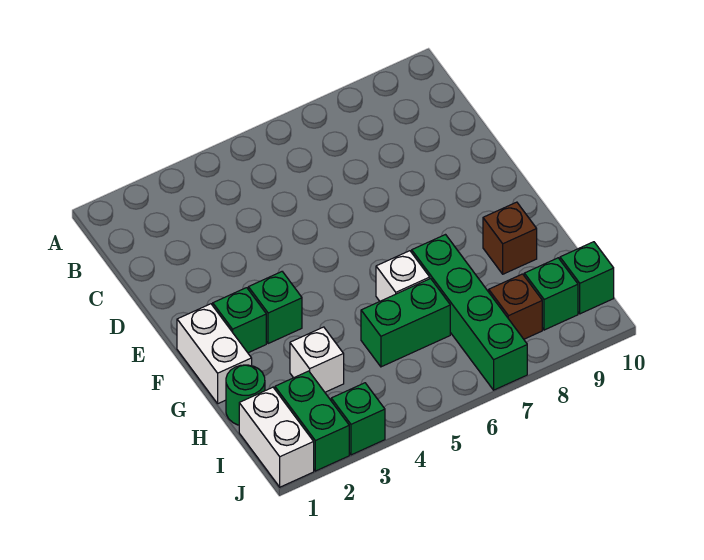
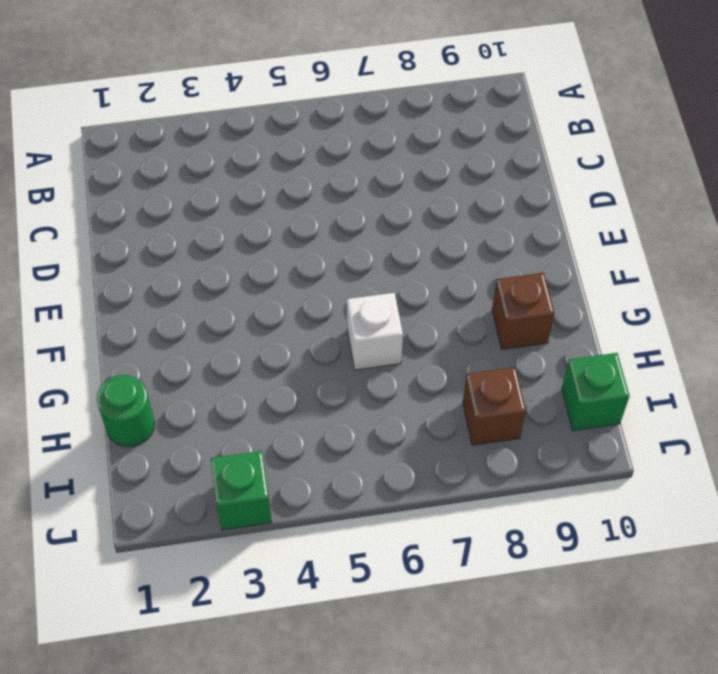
none -> white brick F1:G1 level 1
none -> green brick F2 level 1
none -> green brick F3 level 1

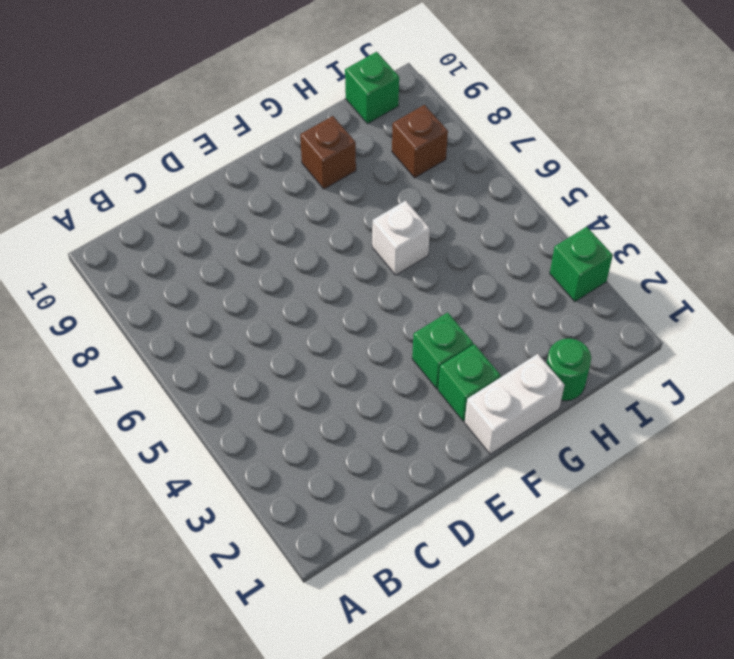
none -> green brick G7:J7 level 1
none -> white brick H3 level 1
none -> green brick H5:H6 level 1

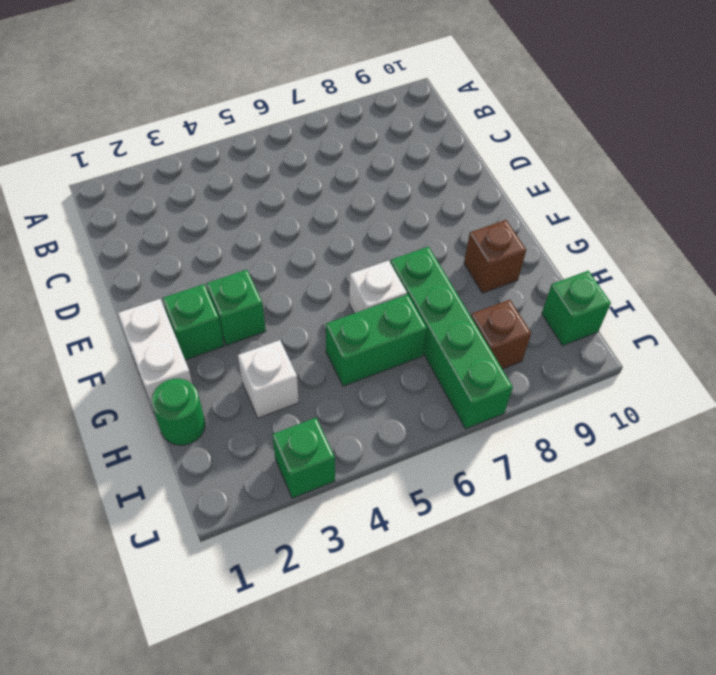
none -> white brick I1:J1 level 1
none -> green brick I2:J2 level 1
none -> green brick I9 level 1

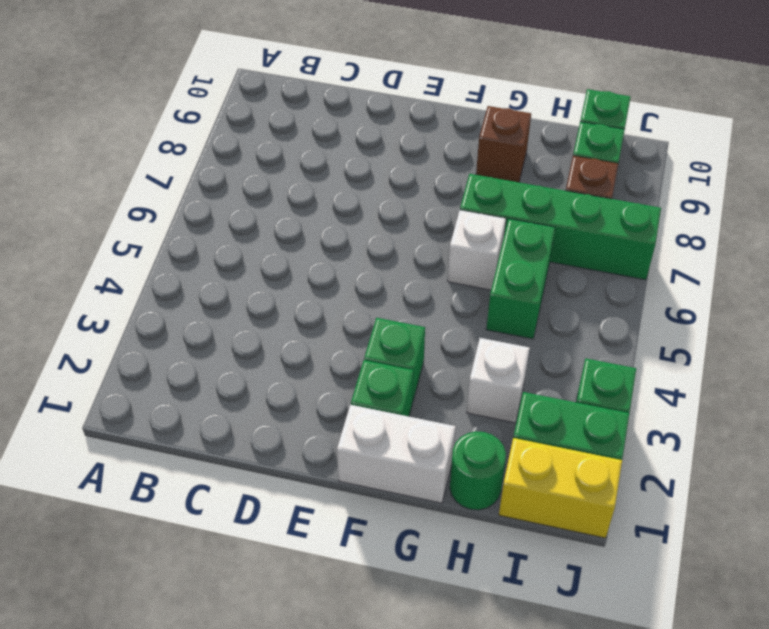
yellow brick I1:J1 level 1 -> white brick I1:J1 level 1

